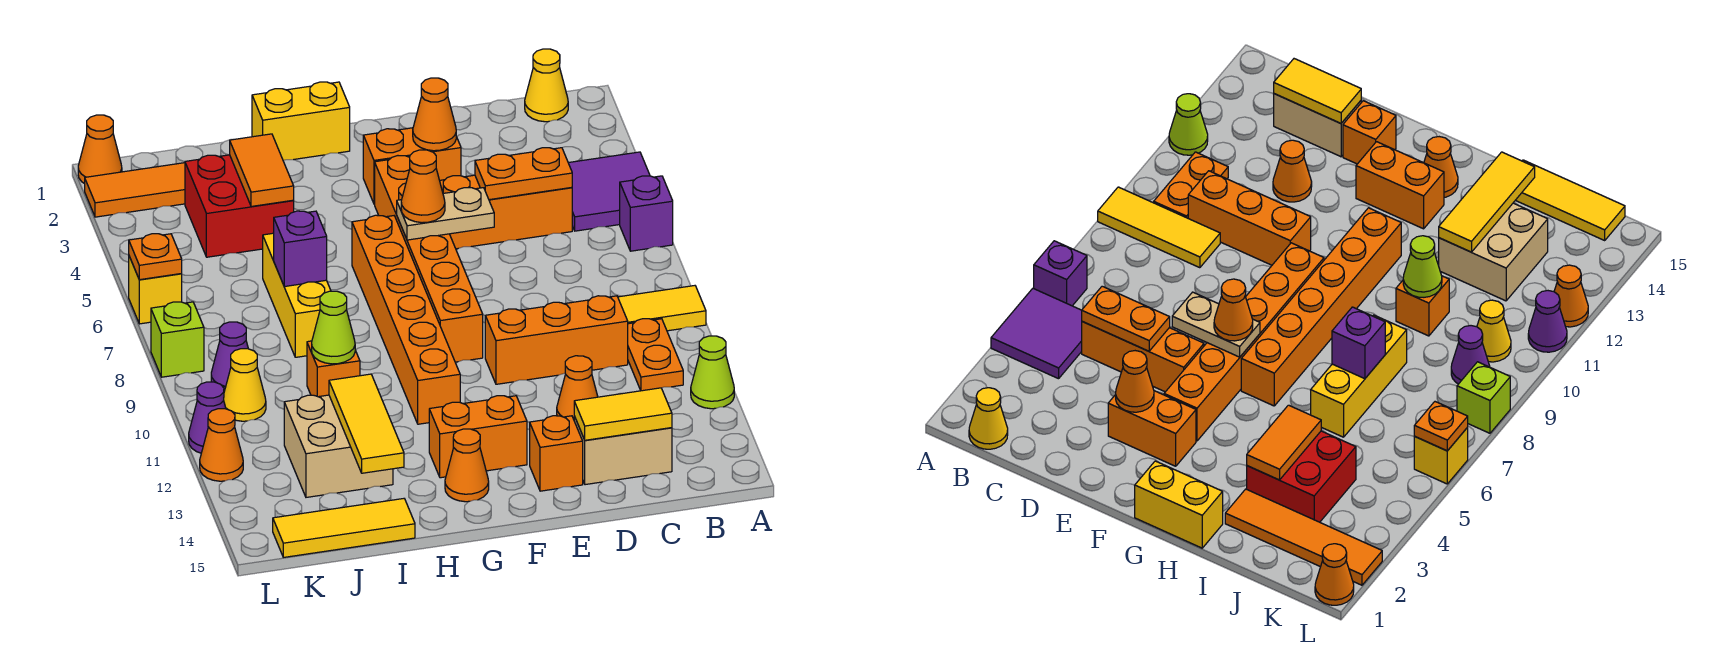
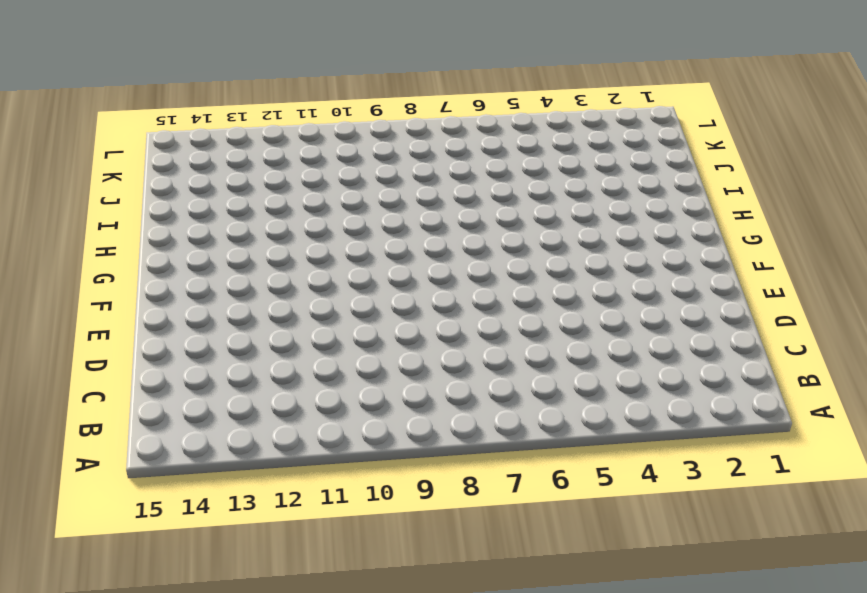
none -> purple tile A4:B5 level 1
none -> purple brick A6 level 1
none -> yellow tile A9:C9 level 1
none -> lime cone A12 level 1

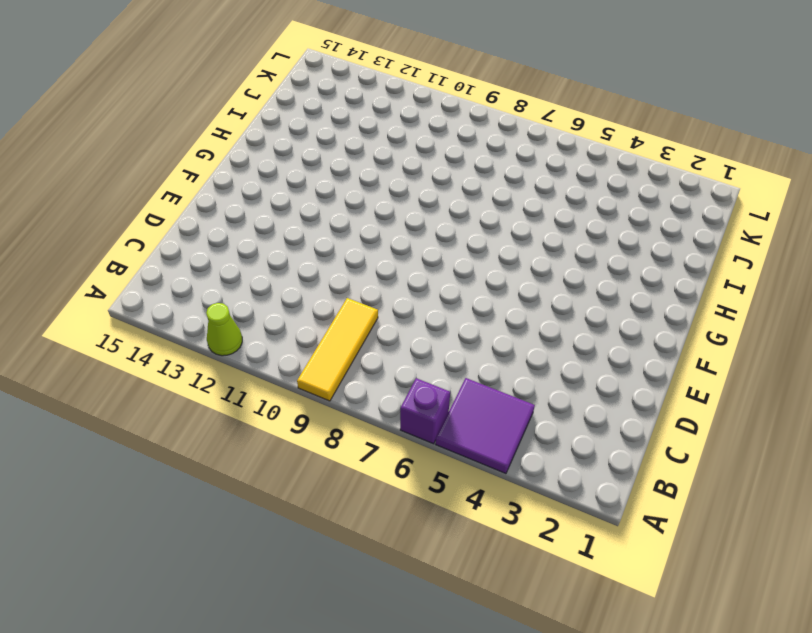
none -> yellow cone B1 level 1
none -> orange plate B10:B11 level 1
none -> orange brick C5:E5 level 1
none -> orange brick C10:E10 level 1

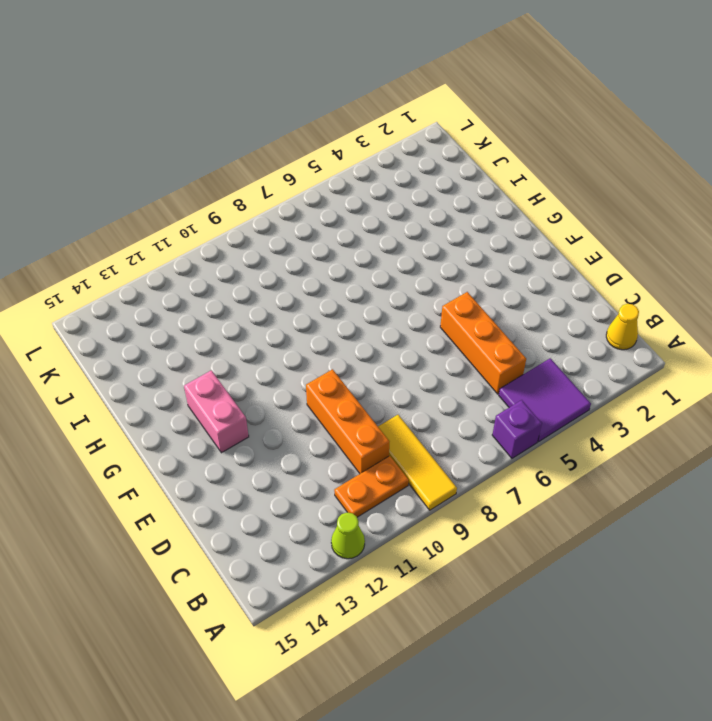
pink brick F13:G13 level 1 -> orange brick F13:G13 level 1
none -> tan brick C14:D14 level 1
none -> orange cone D12 level 1
none -> orange brick E3:F3 level 1
none -> orange brick E14 level 1

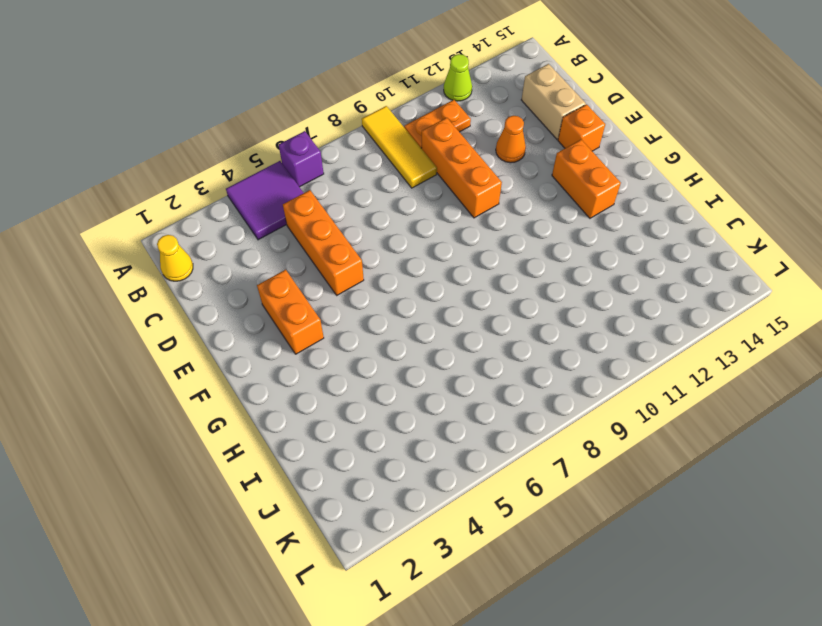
none -> orange brick F4:F9 level 1
none -> yellow brick G1:H1 level 1
none -> orange brick G6:G11 level 1
none -> orange cone G14 level 1

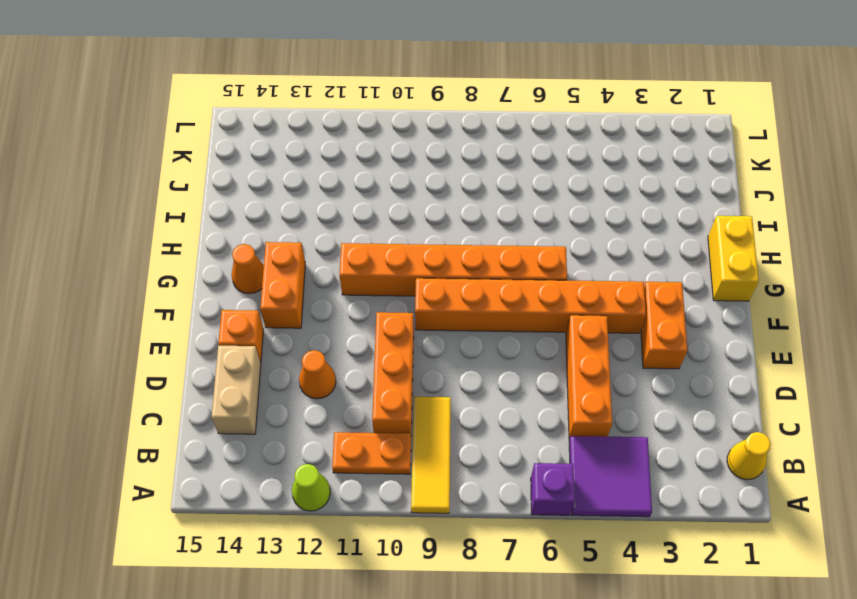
none -> orange tile I2:L2 level 1
none -> red brick I3:J4 level 1
none -> yellow brick I6:I8 level 1
none -> orange brick I10 level 1

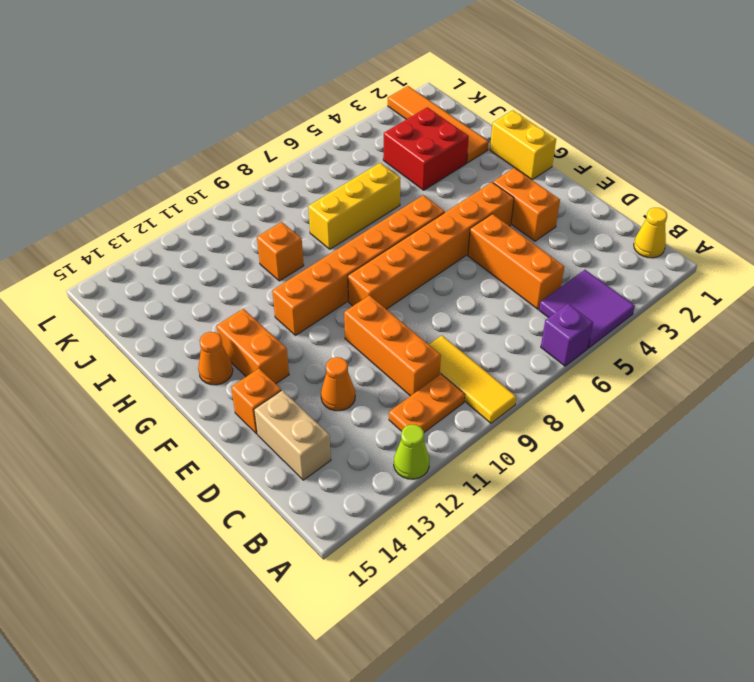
none -> tan brick I12:J13 level 1
none -> yellow tile I15:K15 level 1
none -> purple cone K9 level 1
none -> yellow cone K10 level 1

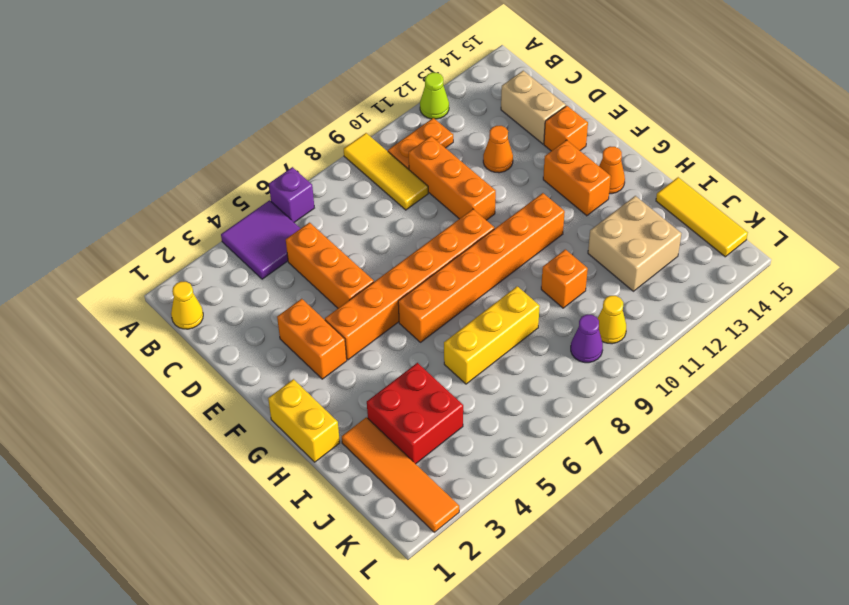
none -> orange cone L1 level 1
none -> yellow brick L6 level 1
none -> lime brick L8 level 1
none -> purple cone L11 level 1

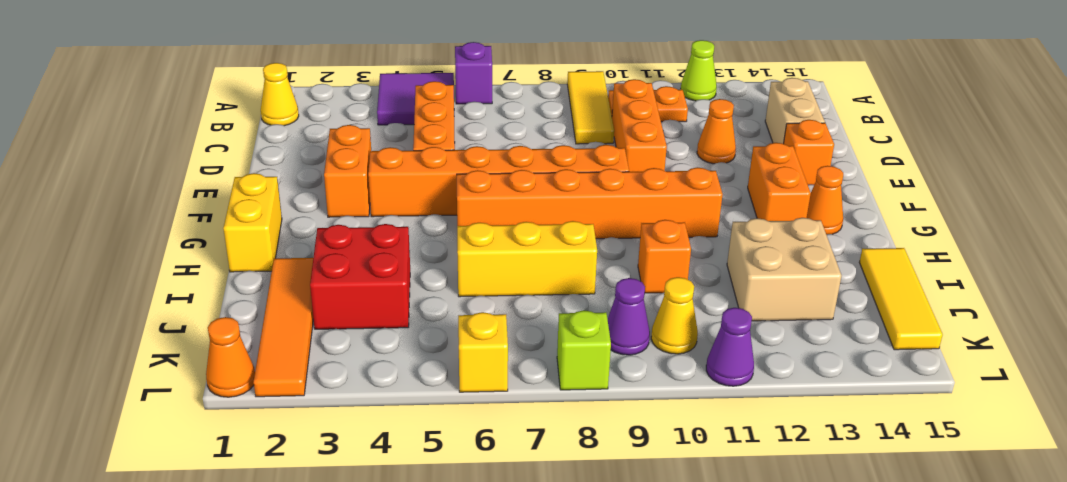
none -> orange cone L12 level 1
none -> orange plate C5:D5 level 2
none -> yellow tile C14:D14 level 2
none -> orange cone E3 level 2

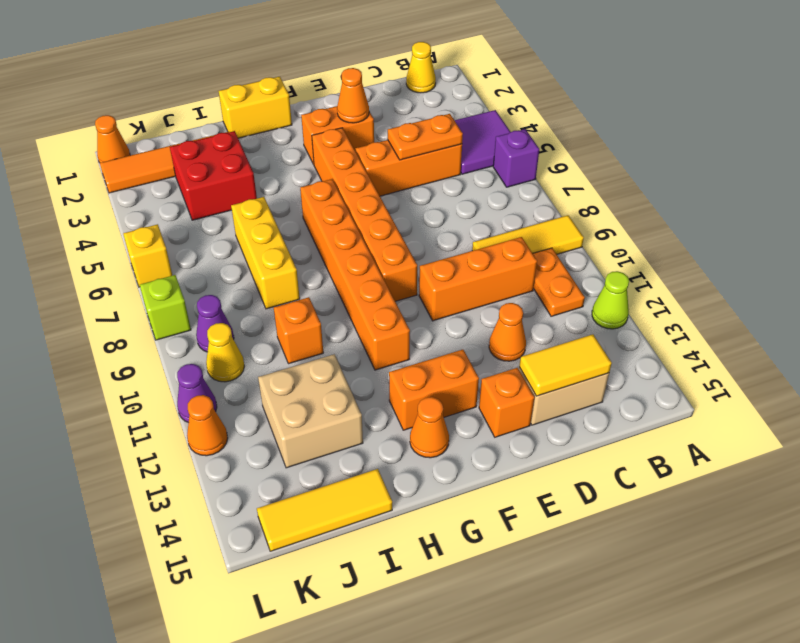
none -> tan plate E6:F6 level 2
none -> orange tile I3:I4 level 2
none -> purple brick I7 level 2
none -> lime cone I10 level 2

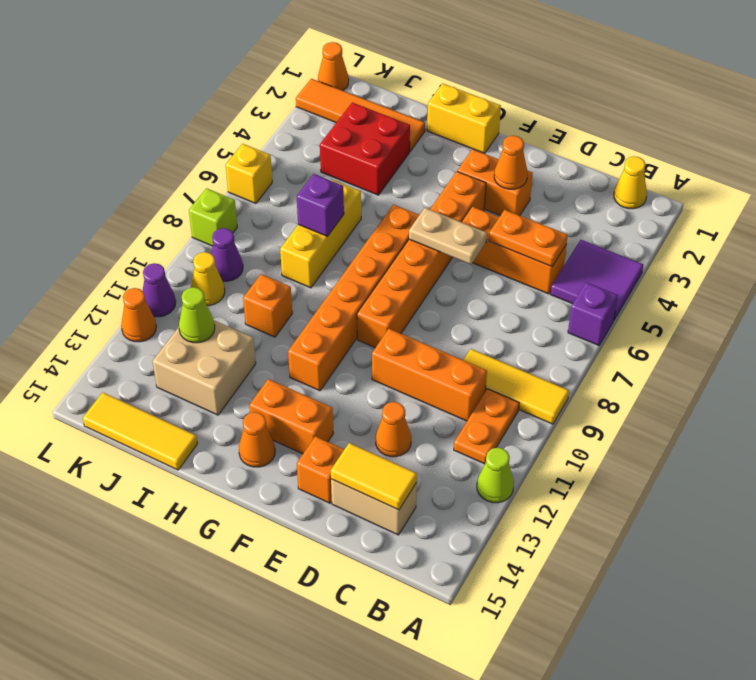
lime cone J12 level 2 -> lime cone I10 level 2
none -> orange tile I3:I4 level 2
none -> yellow tile I12:I14 level 2
none -> orange plate L6 level 2
none -> orange cone F6 level 3

